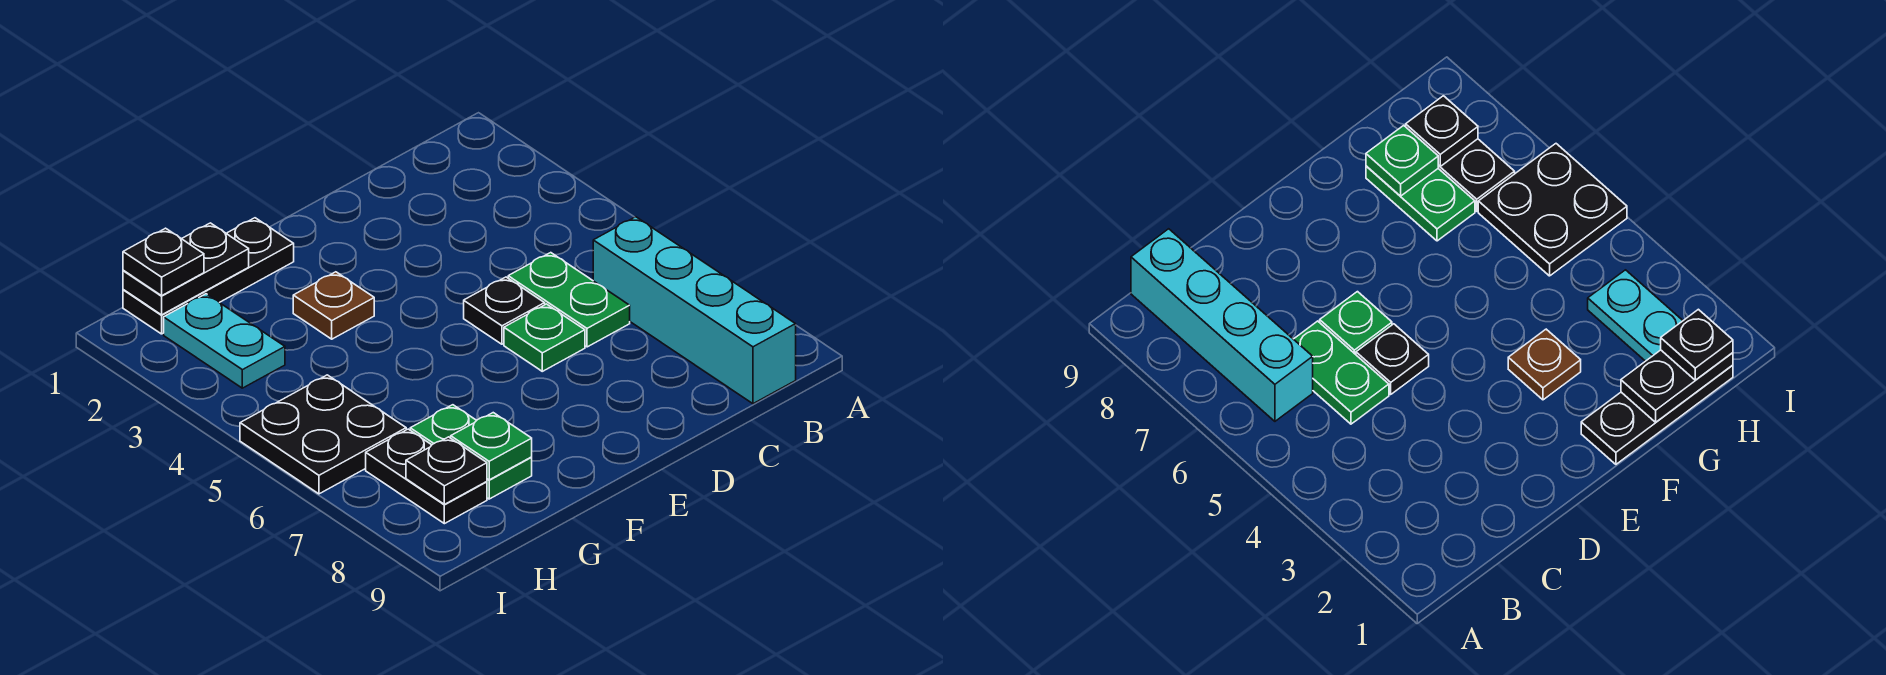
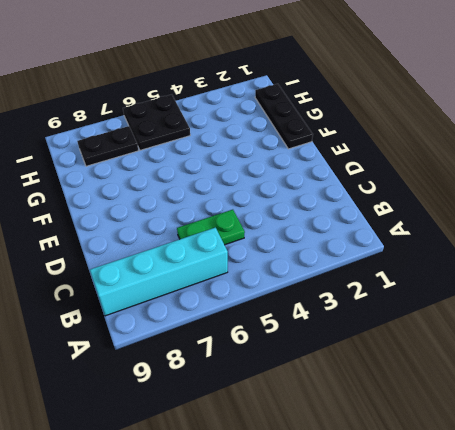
none -> black plate D5 level 1
none -> green plate D6 level 1
none -> brown plate F3 level 1

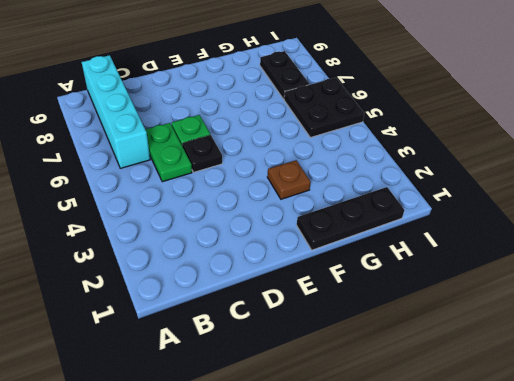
none -> green plate G7:G8 level 1
none -> cyan plate H2:H3 level 1
none -> black plate G1:H1 level 2

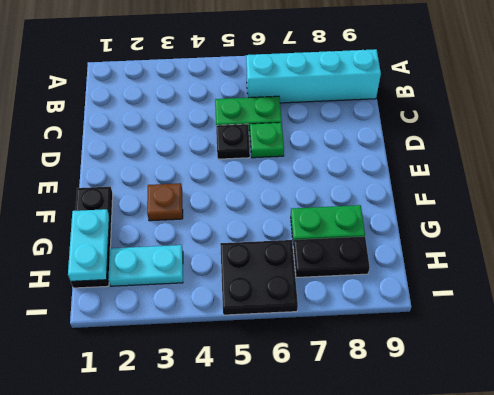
cyan plate G1:H1 level 2 -> black plate G1:H1 level 2
none -> green plate G8 level 2
none -> black plate H8 level 2
none -> black plate H1 level 3

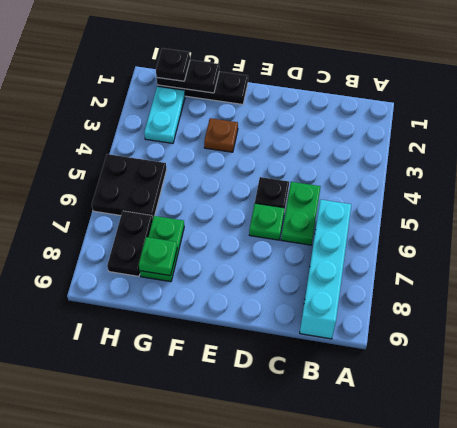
none -> black plate H8 level 2

